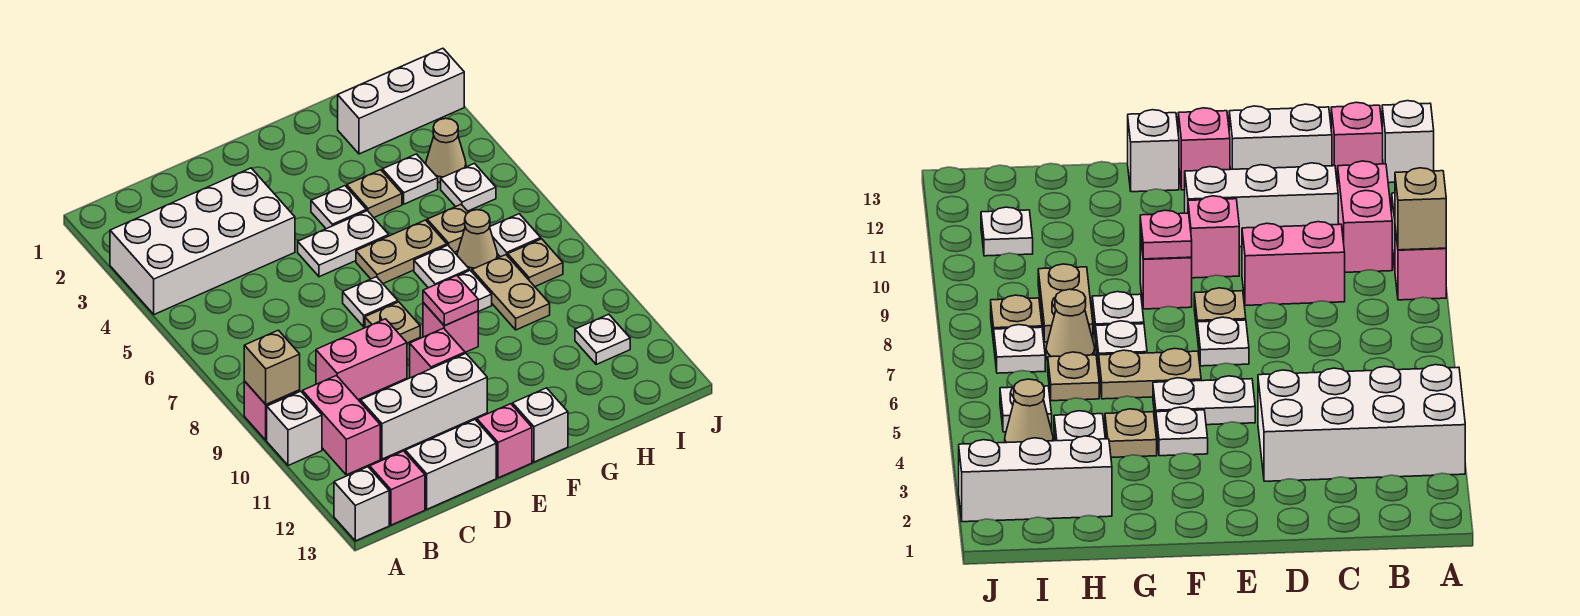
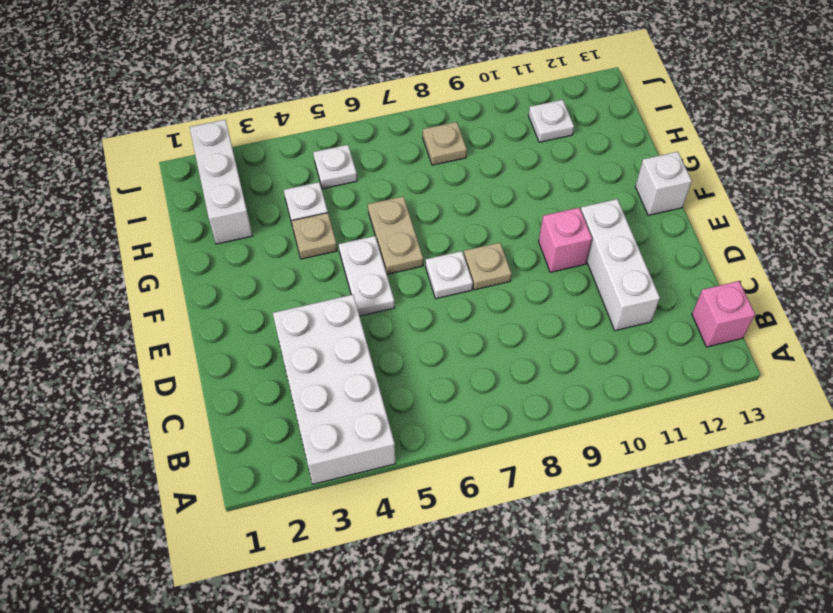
none -> pink brick A9 level 1
none -> white brick A10 level 1
none -> white brick A13 level 1
none -> pink brick B10:B11 level 1

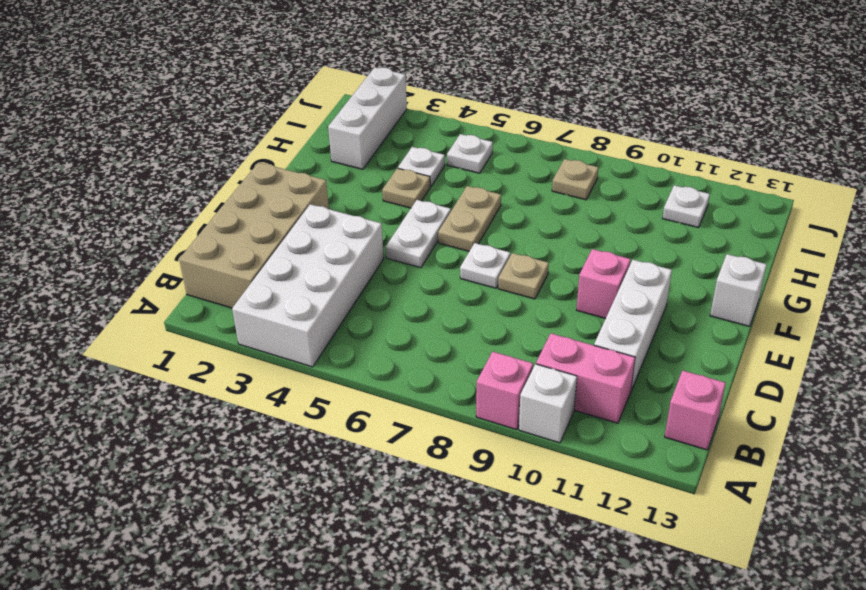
tan brick B1:E2 level 1 -> none
none -> white brick A13 level 1
none -> pink brick C9:D9 level 1
none -> white brick C13:D13 level 1
none -> pink brick E13 level 1

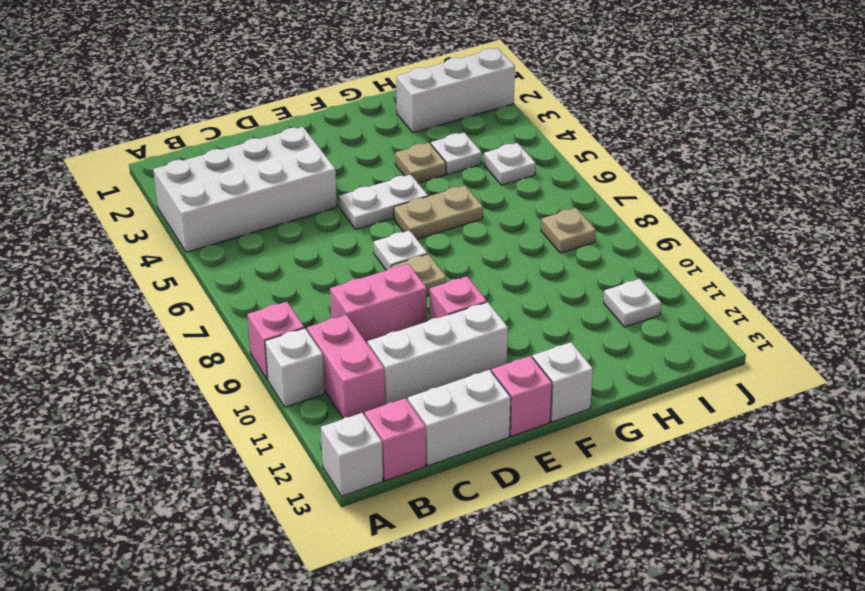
none -> white plate F4 level 1
none -> pink brick F9 level 1
none -> white plate G7 level 1
none -> white plate G8 level 1

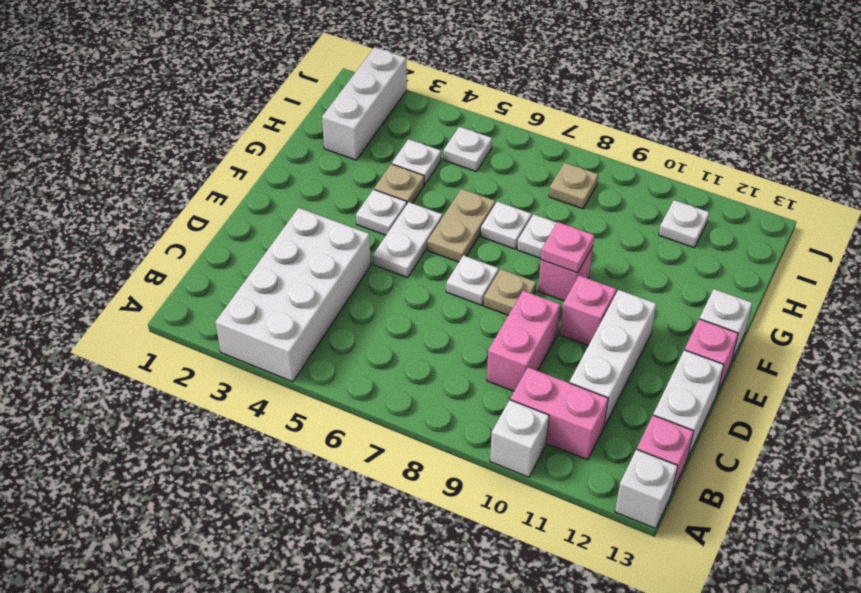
none -> pink brick A9 level 1
none -> tan plate H6 level 1
none -> tan cone H7 level 1
none -> tan plate H8:H9 level 1

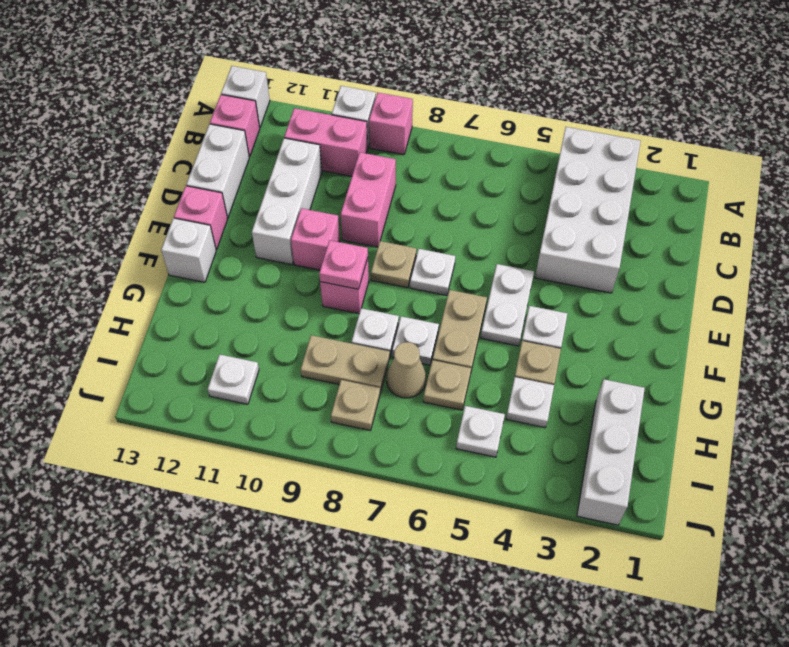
none -> tan cone I4 level 1
none -> white plate I7 level 1
none -> tan brick A9 level 2

